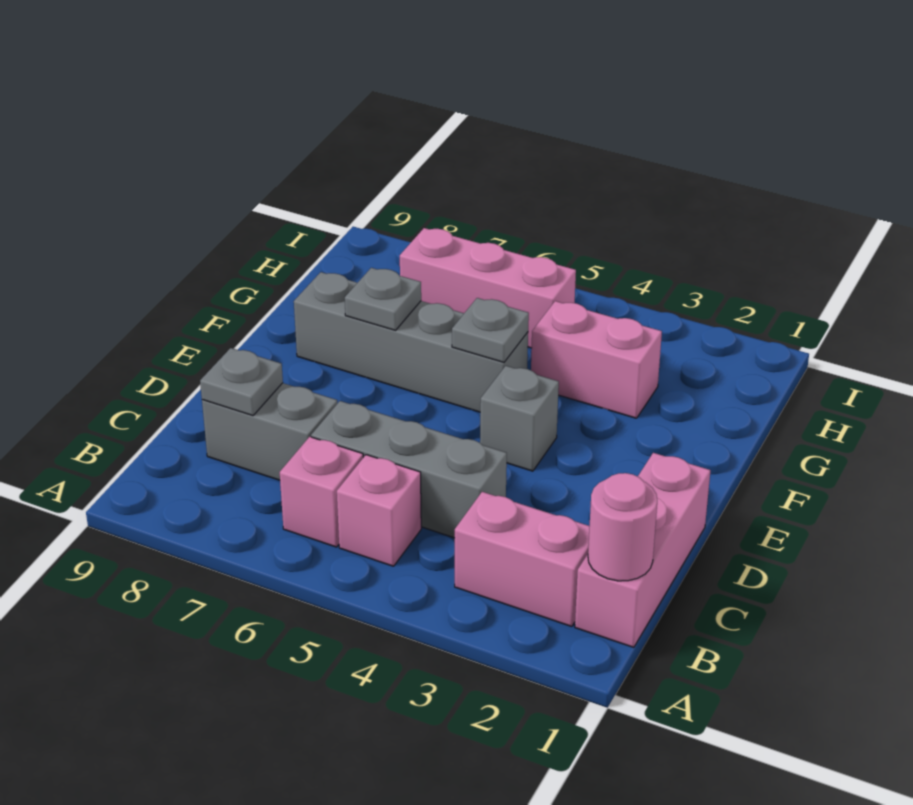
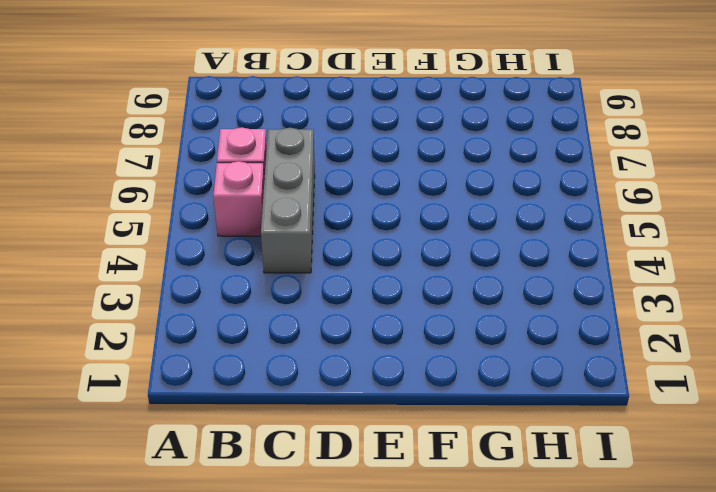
none -> pink brick B1:D1 level 1
none -> pink brick B2:B3 level 1
none -> grey brick C7:C8 level 1

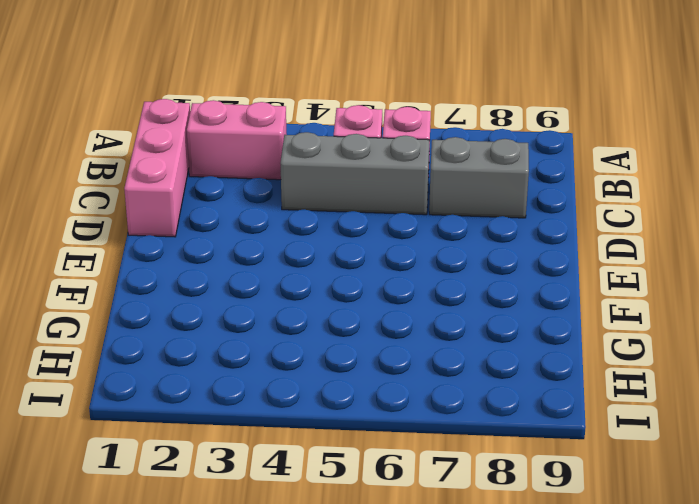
none -> grey brick E4 level 1
none -> grey brick F5:F8 level 1
none -> pink brick G3:G4 level 1

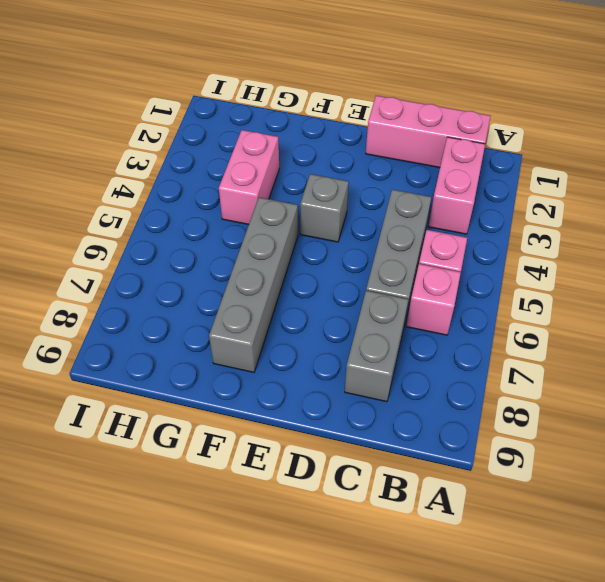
none -> pink brick H5:H7 level 1
none -> pink round brick B1 level 2
none -> grey plate C8 level 2

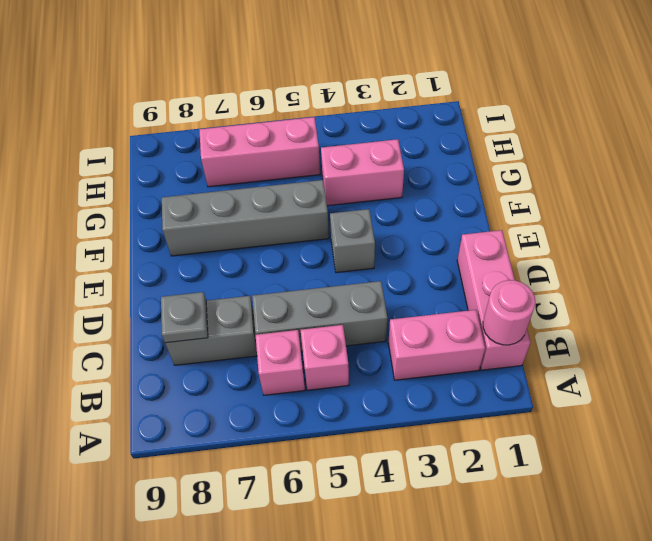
none -> grey plate F5 level 2
none -> grey plate F7 level 2

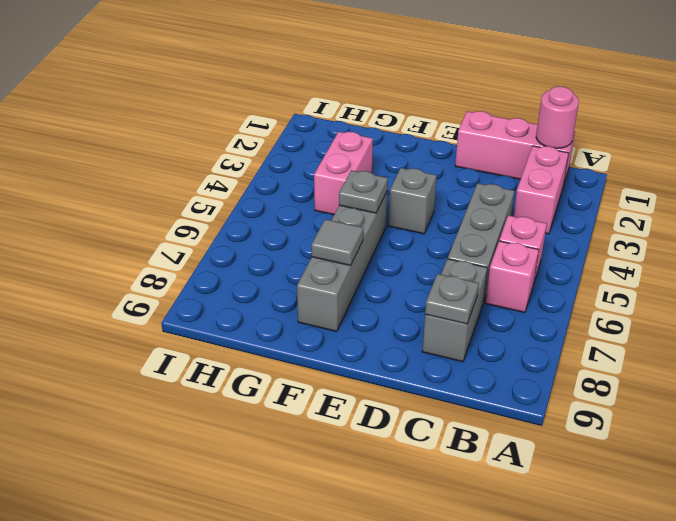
grey tile F7 level 2 -> grey plate F7 level 2
none -> pink brick H5:H7 level 1

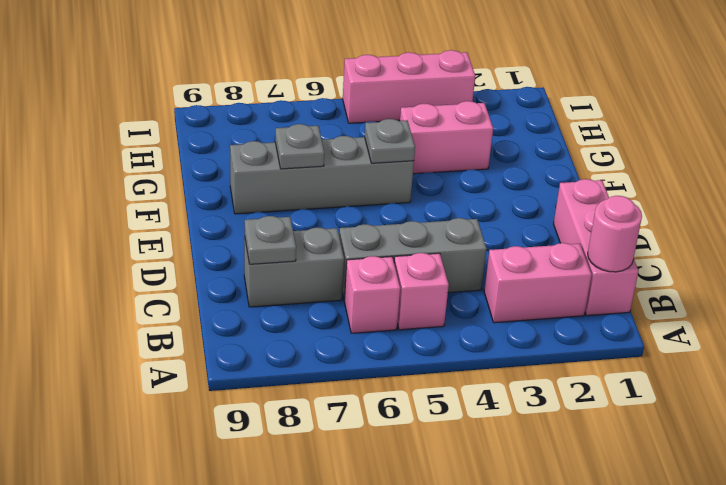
pink brick I3:I5 level 1 -> pink brick H5:H7 level 1
none -> grey brick E4 level 1

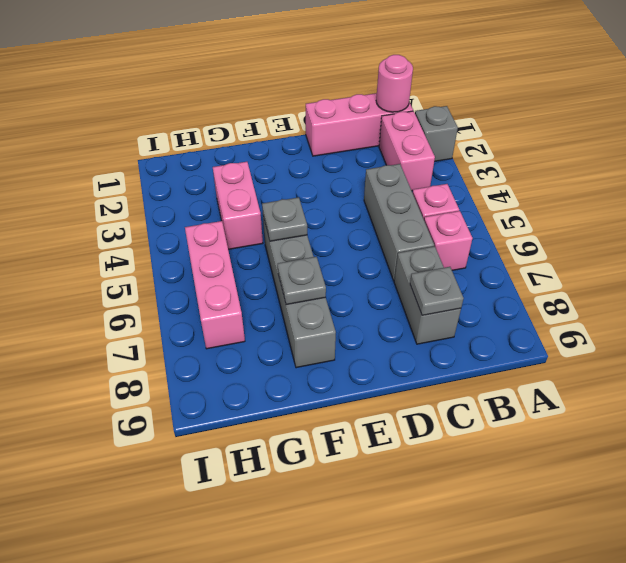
grey brick A2 level 1 -> grey brick E4 level 1

